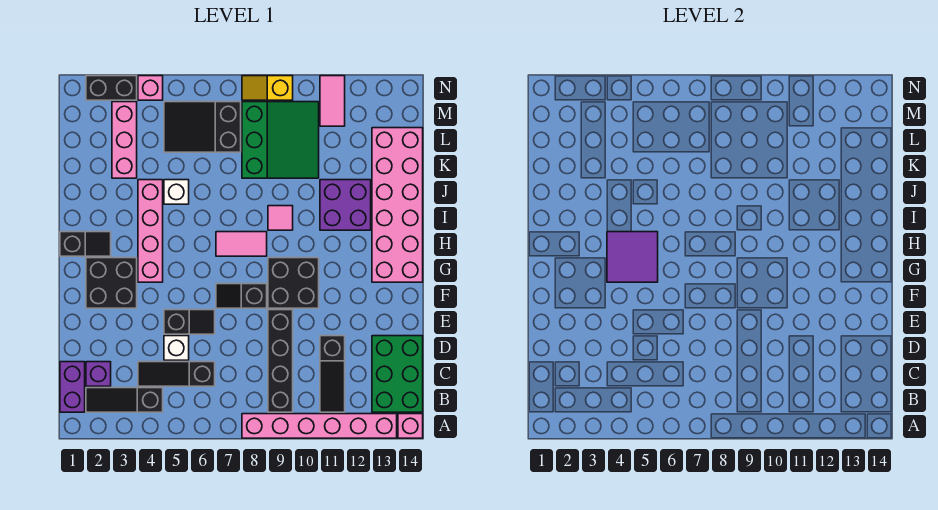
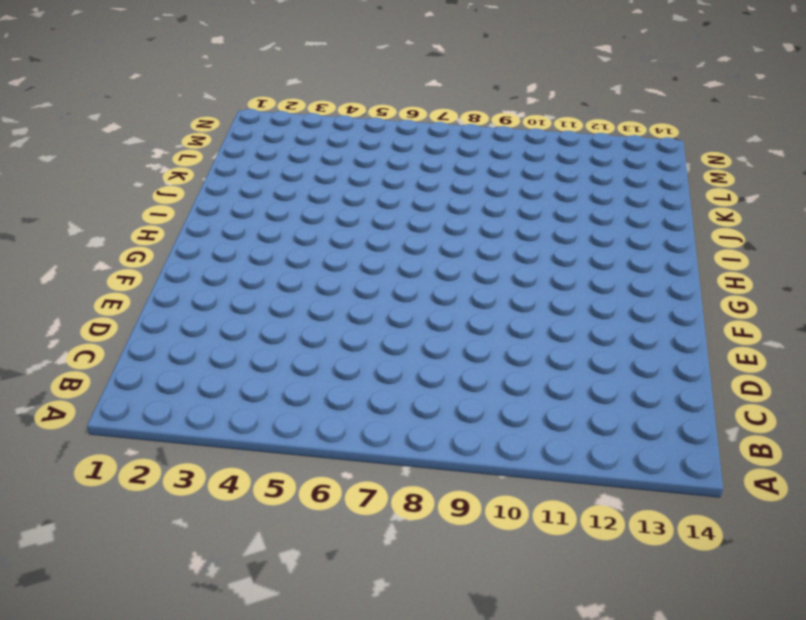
none -> pink brick A8:A13 level 1
none -> pink brick A14 level 1
none -> purple brick B1:C1 level 1

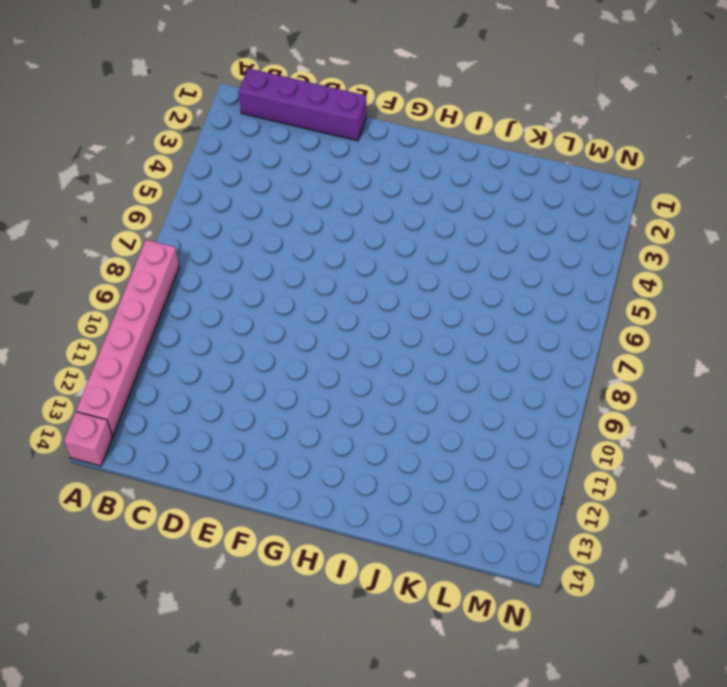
purple brick B1:E1 level 1 -> purple brick B1:C1 level 1
none -> black slope B2:B4 level 1 top 4
none -> black brick B9:E9 level 1
none -> black slope B11:D11 level 1 top D

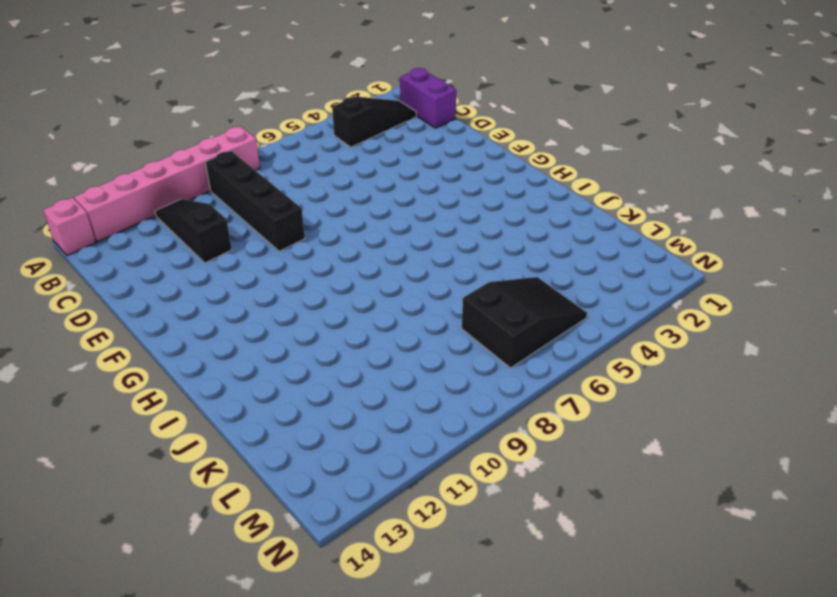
none -> green brick B13:D14 level 1
none -> purple brick C2 level 1
none -> black slope C4:C6 level 1 top 6

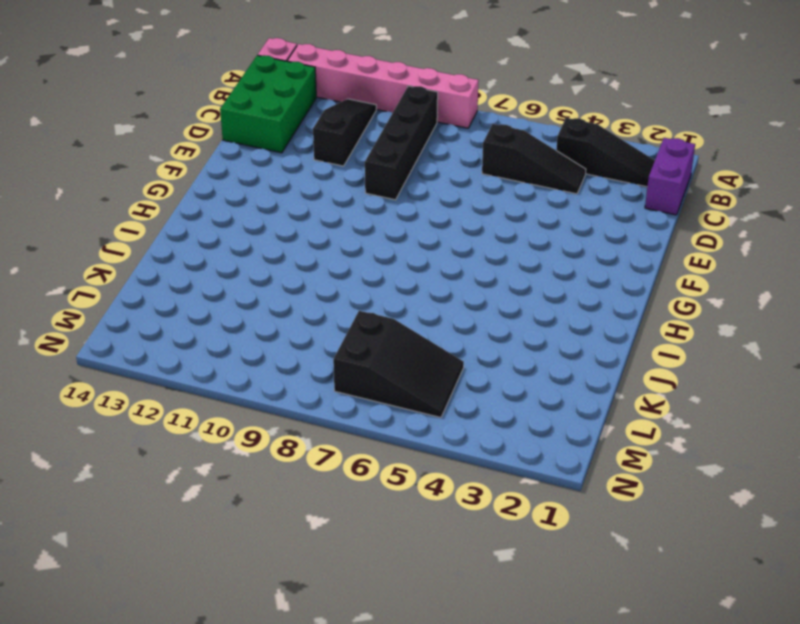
none -> purple brick C2 level 1
none -> white brick D5 level 1
none -> black slope E5:E6 level 1 top 5

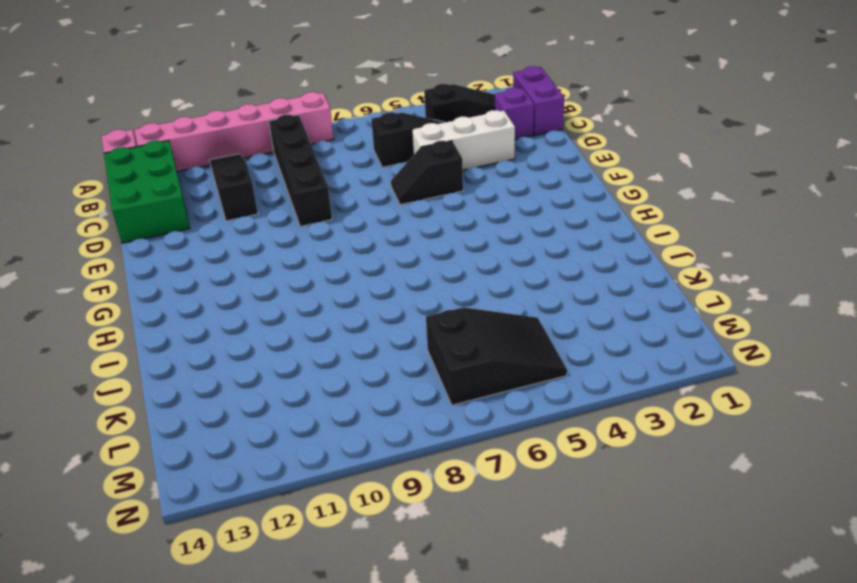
white brick D3:D5 level 1 -> white brick D5 level 1
none -> black brick F2:G3 level 1
none -> black slope F7:F8 level 1 top 8
none -> black brick F9:G10 level 1

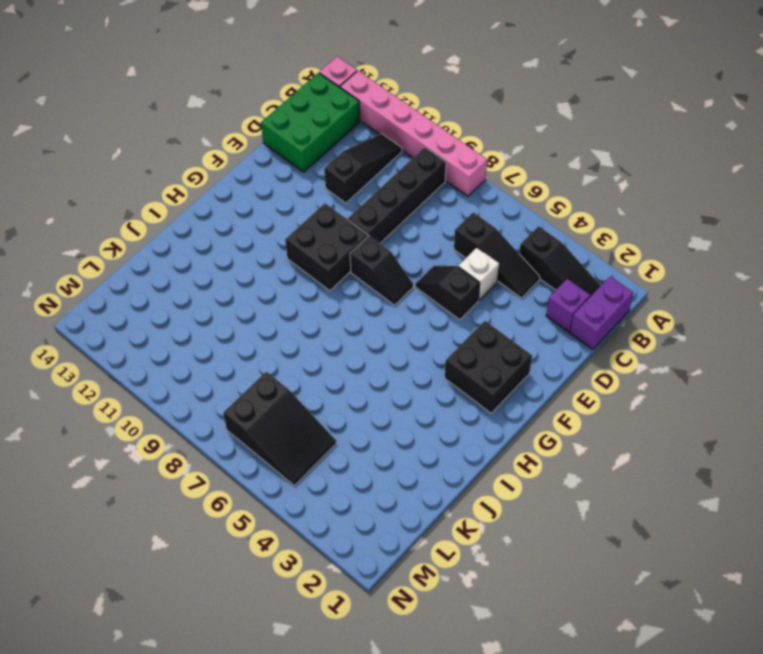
none -> pink brick G4:J4 level 1
none -> pink brick G13:L14 level 1
none -> black slope H1:H2 level 1 top 1

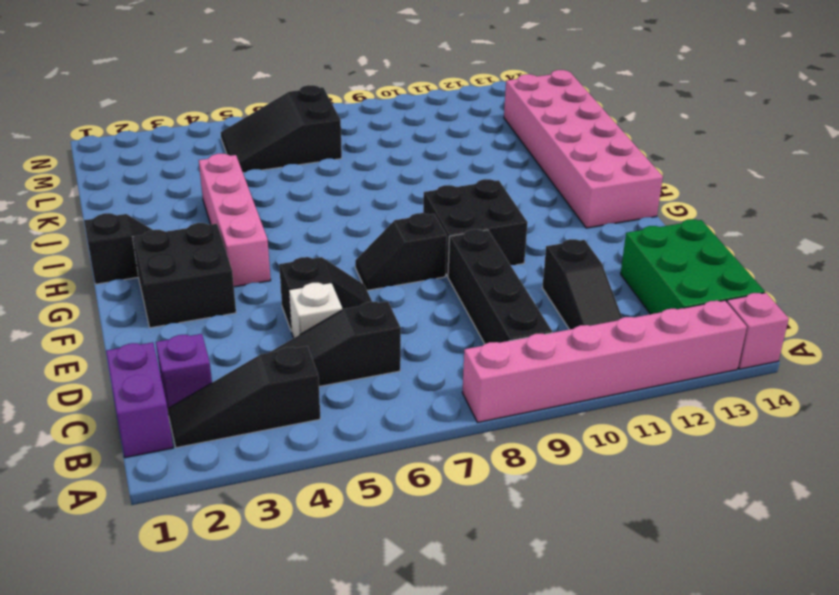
none -> pink tile H7:H8 level 1
none -> pink tile I9 level 1
none -> purple brick I11:J12 level 1

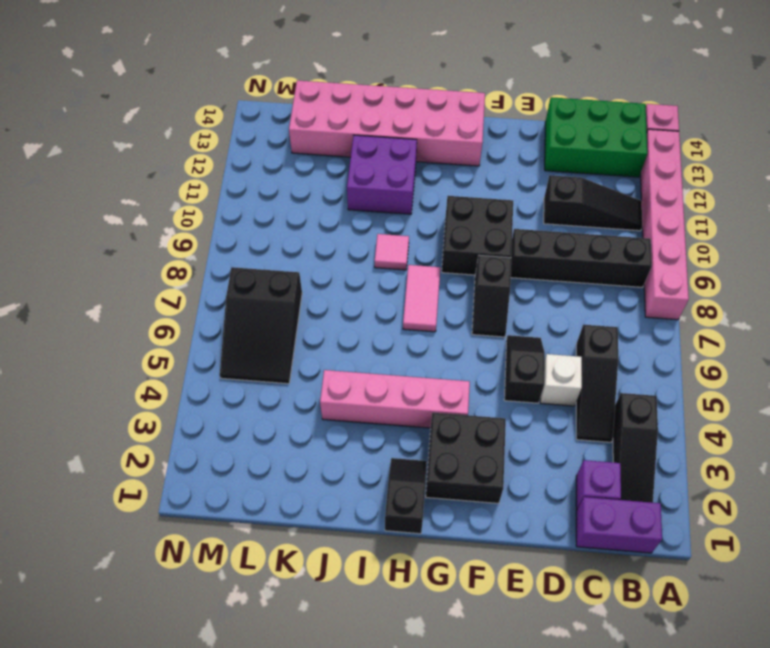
none -> white brick J5 level 1
none -> pink brick K3:M3 level 1
none -> green slope K8:M10 level 1 top 8

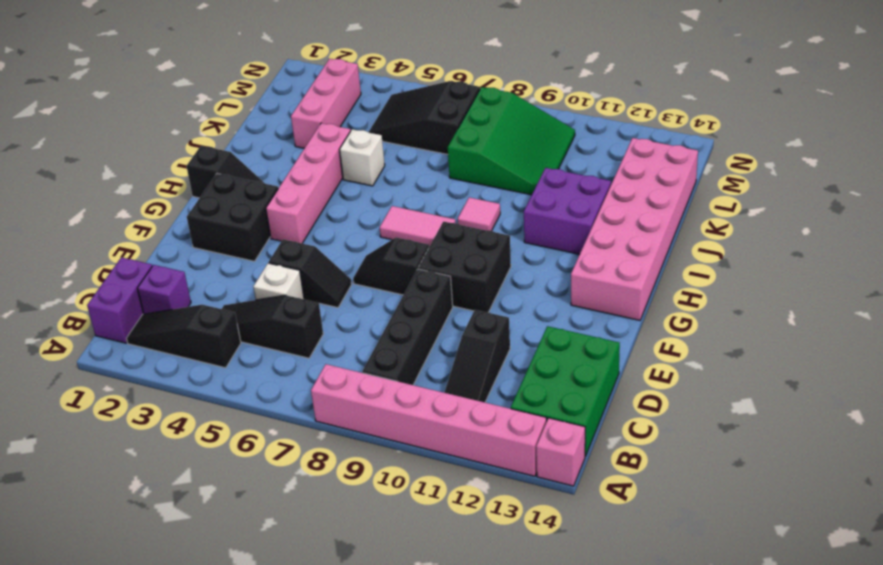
none -> pink tile M11:N11 level 1
none -> black brick N2:N3 level 1
none -> pink brick N4 level 1

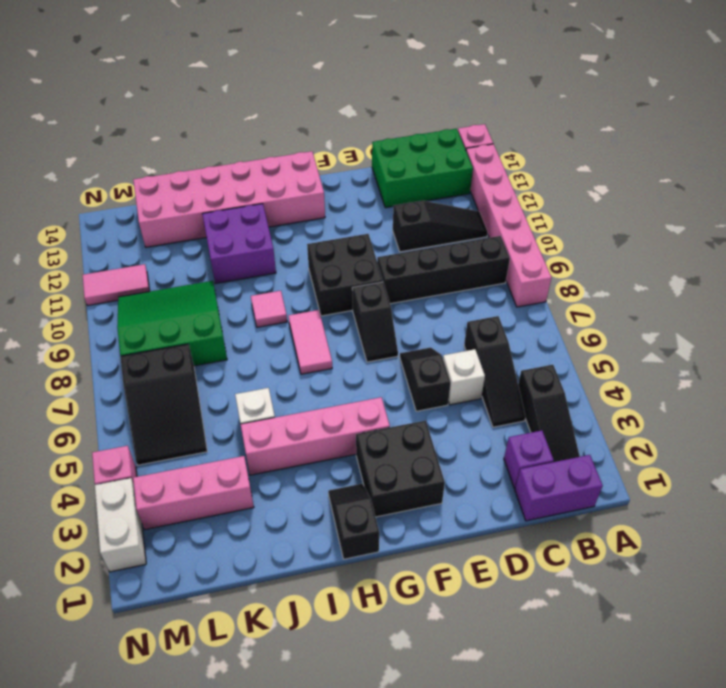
white brick N2:N3 level 1 -> black brick N2:N3 level 1
none -> yellow slope N8:N9 level 1 top 9
none -> purple tile G4:H5 level 2

